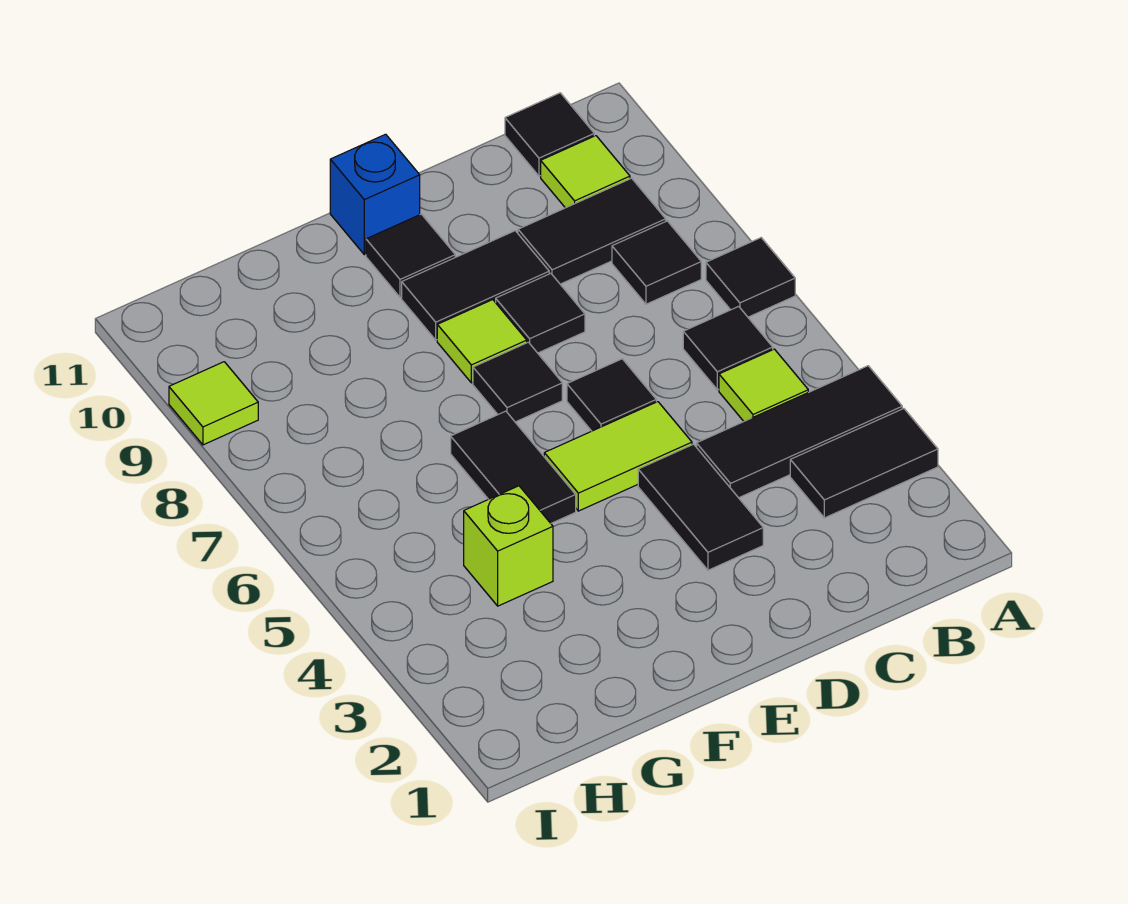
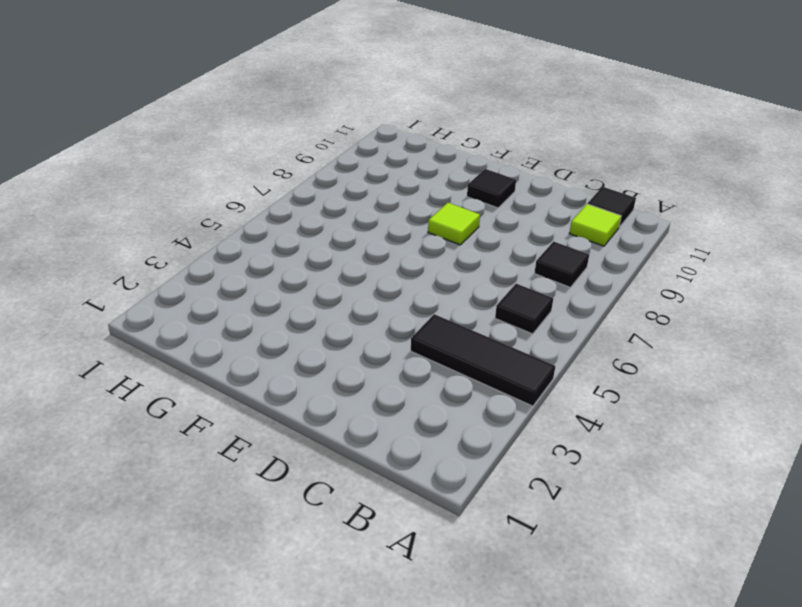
none -> black tile A3:B3 level 1
none -> black tile A7 level 1
none -> lime tile B5 level 1

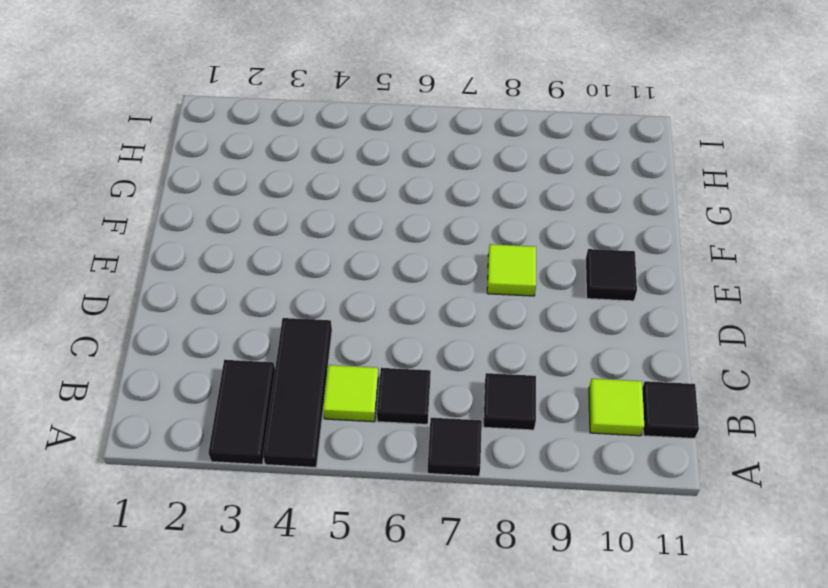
none -> black tile B9:C9 level 1
none -> black tile D3:D4 level 1
none -> lime tile D5:E5 level 1

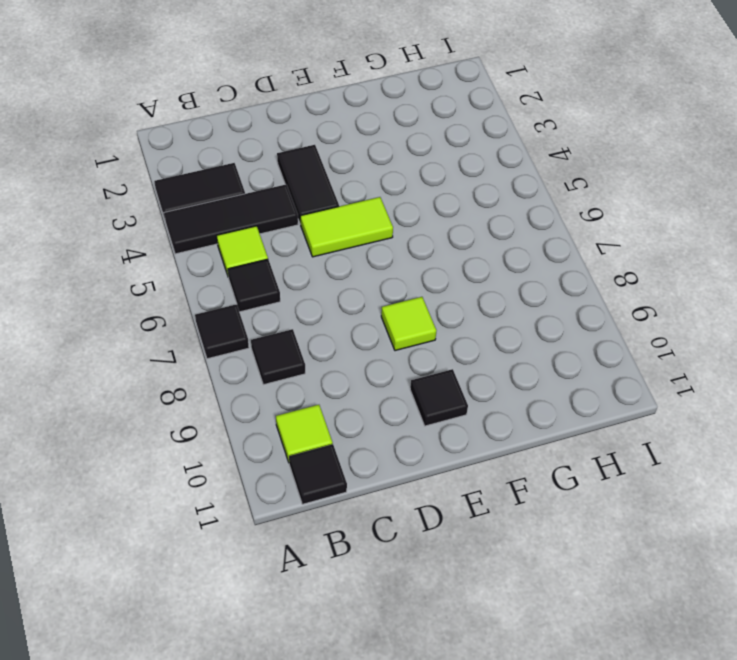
none -> black tile B9:C9 level 1
none -> black tile D6 level 1
none -> black tile D8 level 1

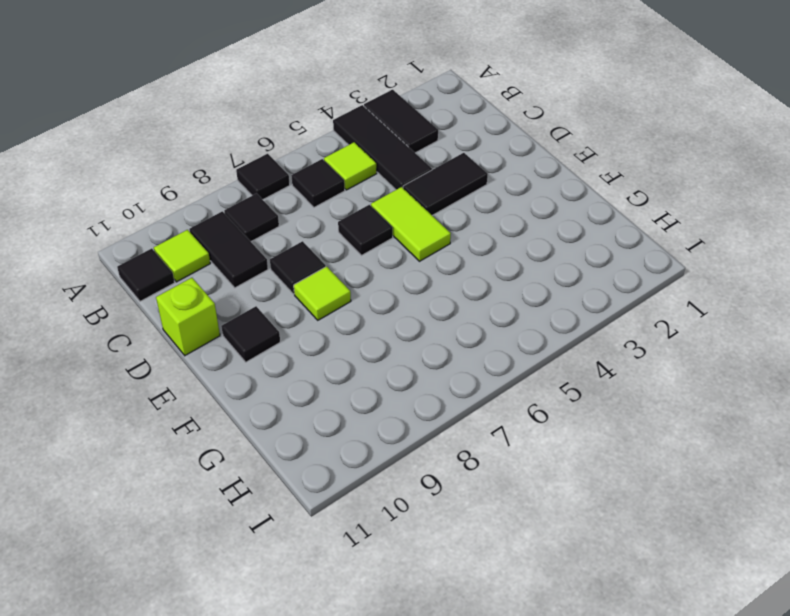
lime brick D11 level 1 -> lime brick G4 level 1
none -> black tile D9:E9 level 1
none -> black tile E7 level 1
none -> blue brick E11 level 1

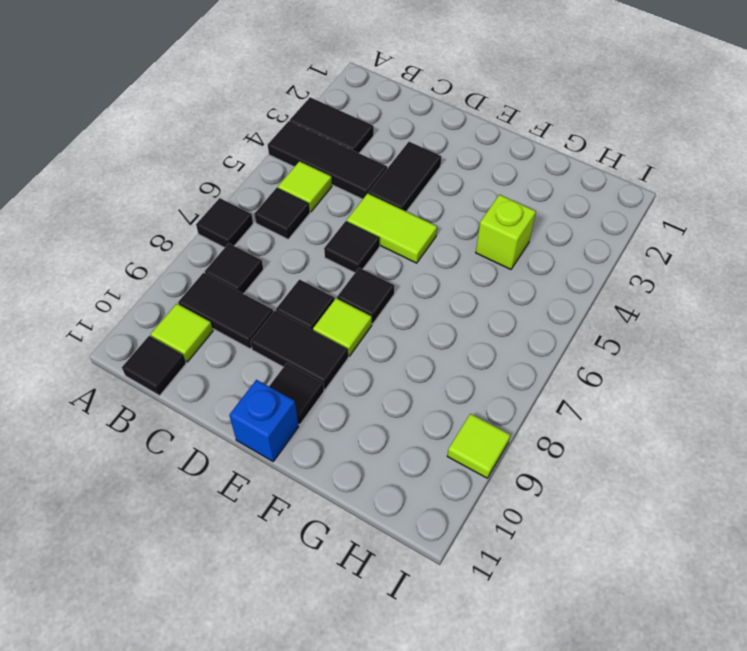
none -> black tile F5:F6 level 1

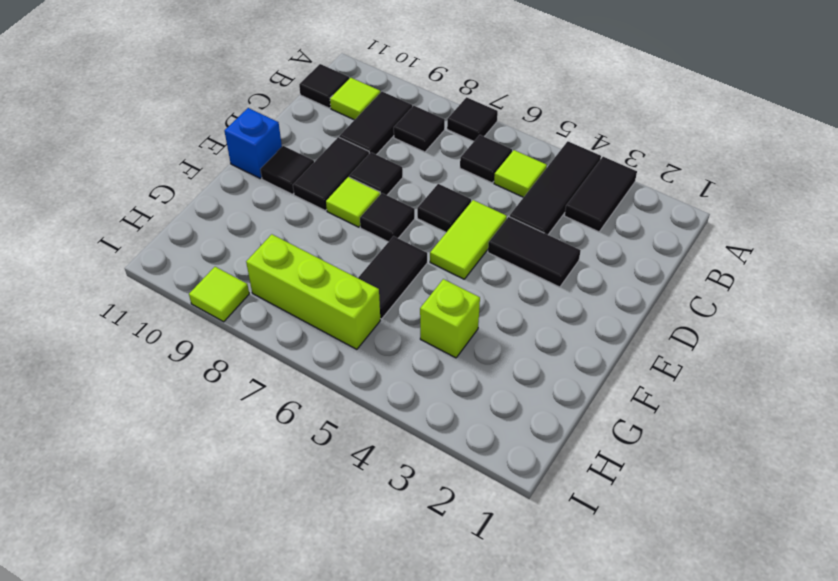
black tile F6:G6 level 1 -> black tile F5:F6 level 1
lime brick H6:H8 level 1 -> none

